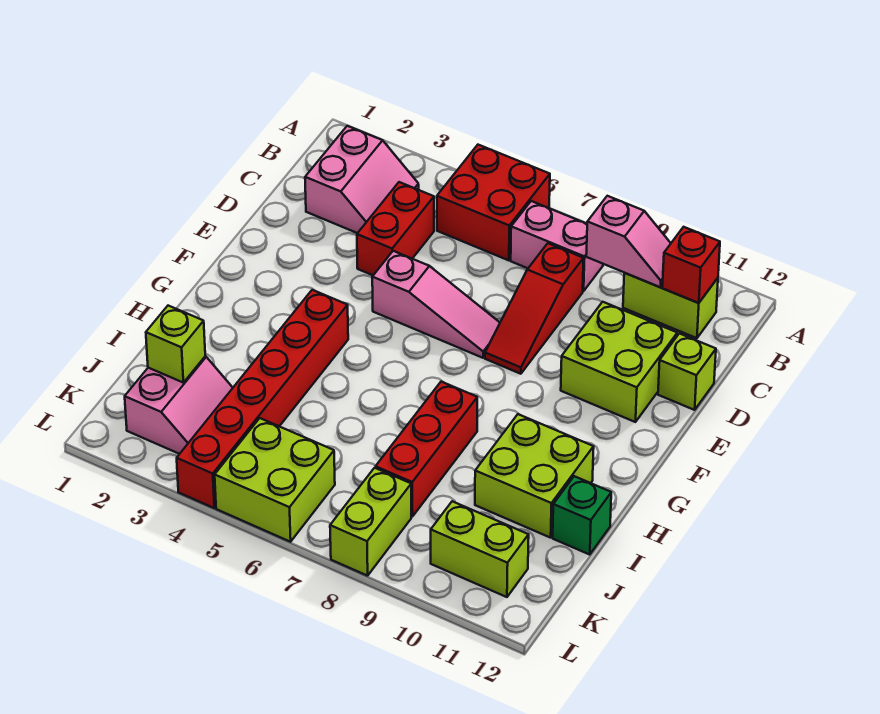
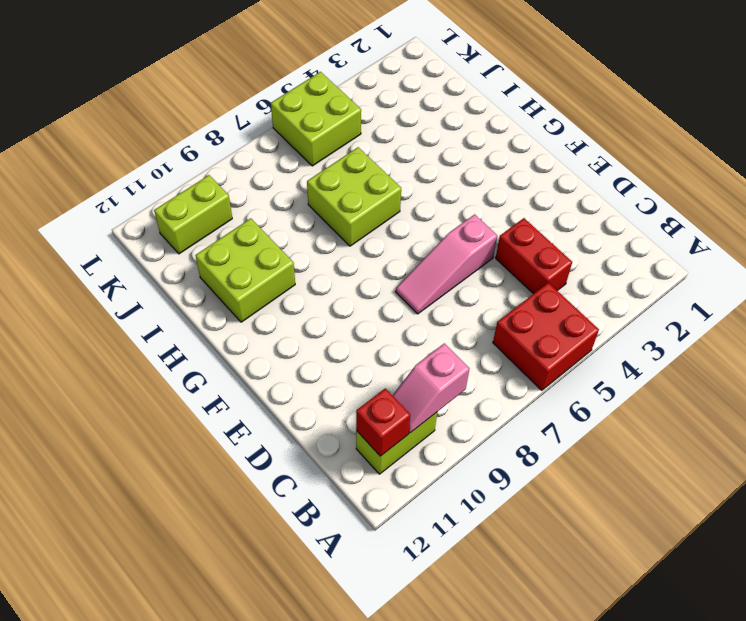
lime brick H6:I7 level 1 -> lime brick D10:E11 level 1
none -> pink slope B2:C3 level 1 top 2
none -> pink brick B7:B8 level 1
none -> red slope C8:E8 level 1 top C

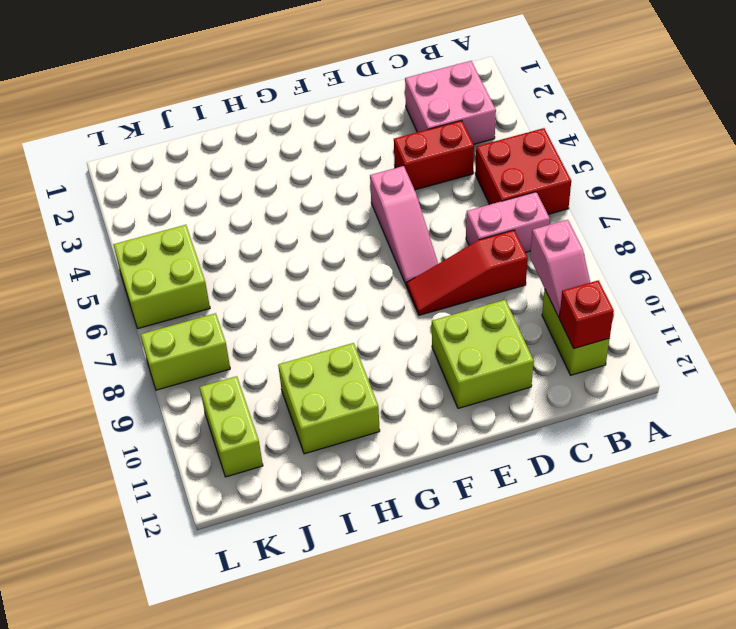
pink brick B2:C3 level 1 -> pink slope B2:C3 level 1 top 2
pink brick B7:C7 level 1 -> pink brick B7:B8 level 1
none -> lime brick D12 level 1
none -> red brick G4:L4 level 1
none -> red brick H8:J8 level 1

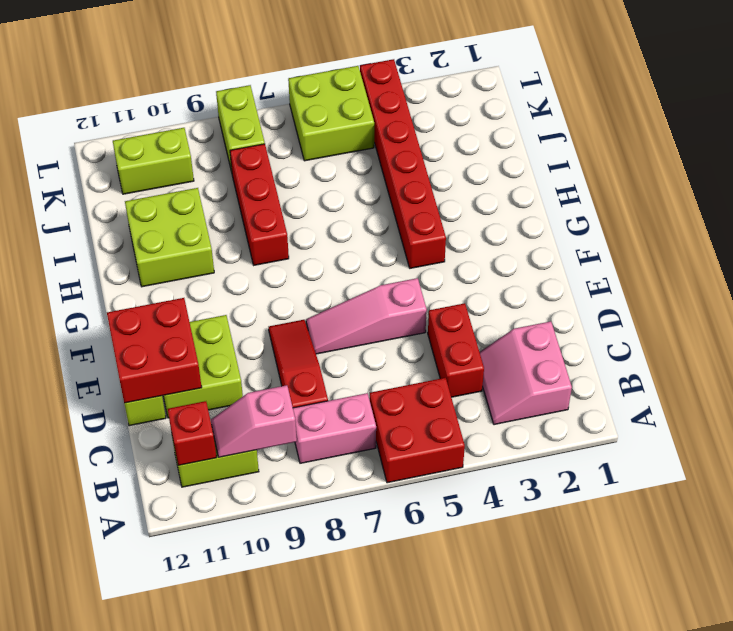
red brick D11:E12 level 2 -> none
none -> green brick I12 level 1
none -> pink slope J2:K3 level 1 top 2
none -> lime brick J2 level 2

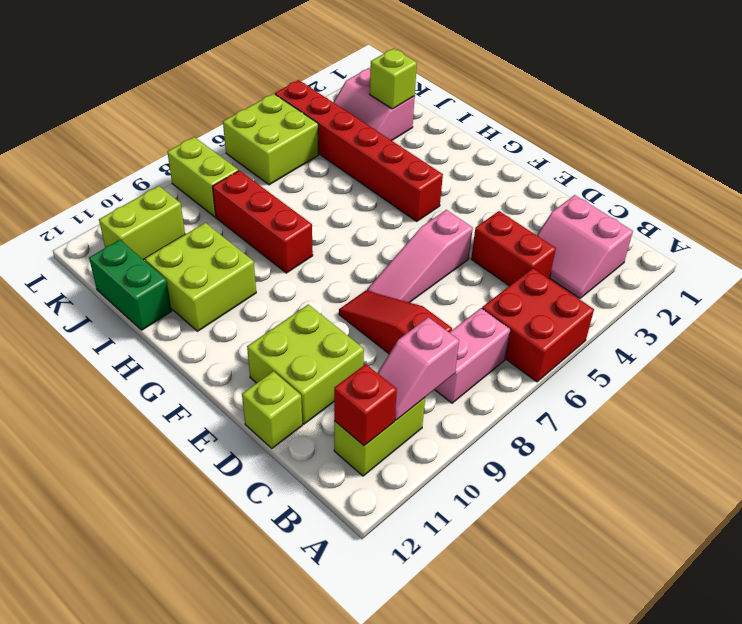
green brick I12:J12 level 1 -> green brick I12 level 1

